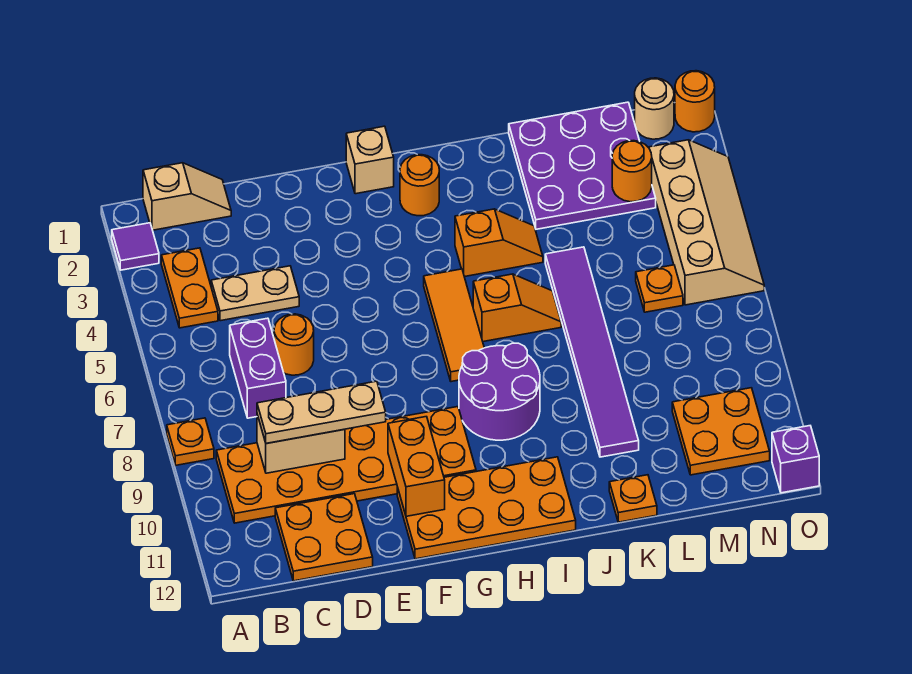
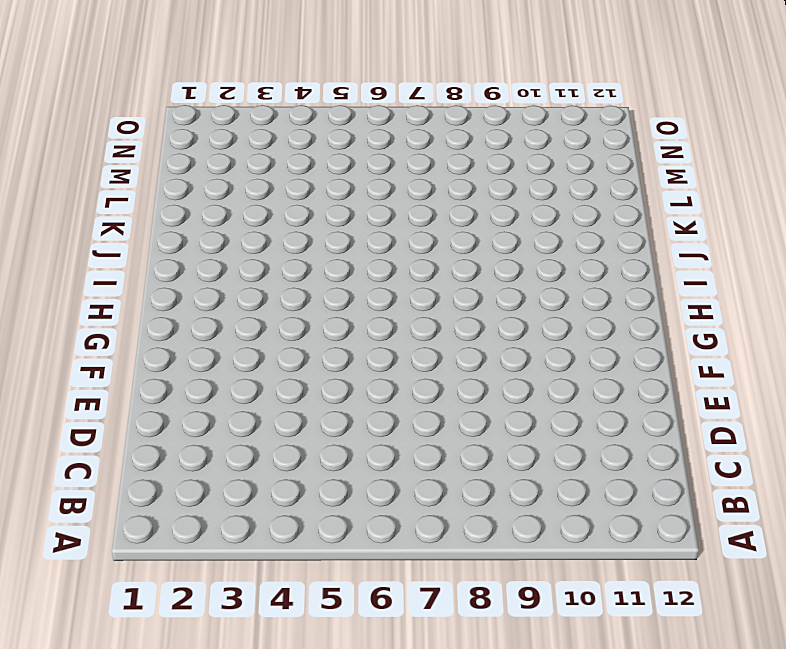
none -> purple tile A2 level 1
none -> orange plate A8 level 1
none -> tan slope B1:C1 level 1 top B

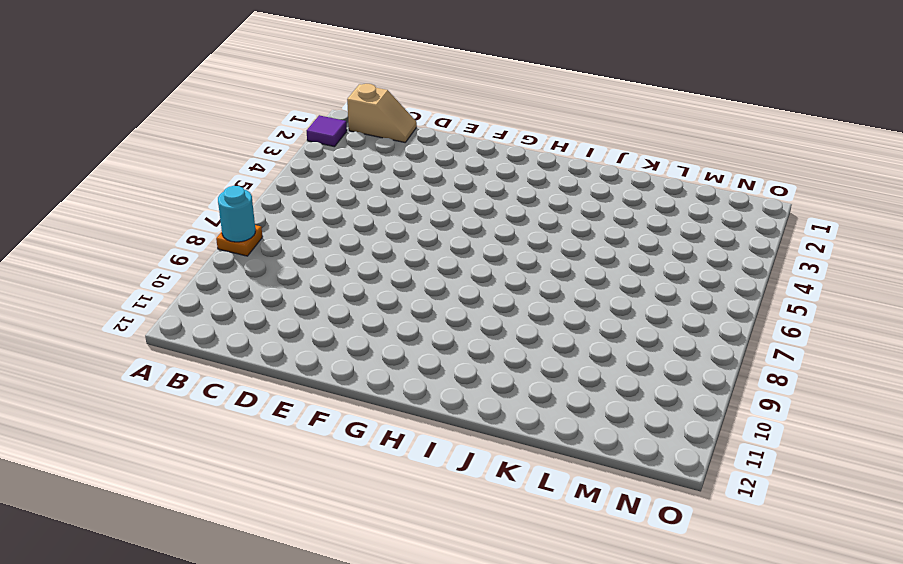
cyan round brick A8 level 2 -> none
none -> orange plate B3:B4 level 1
none -> orange plate B9:G10 level 1
none -> tan plate C4:D4 level 1

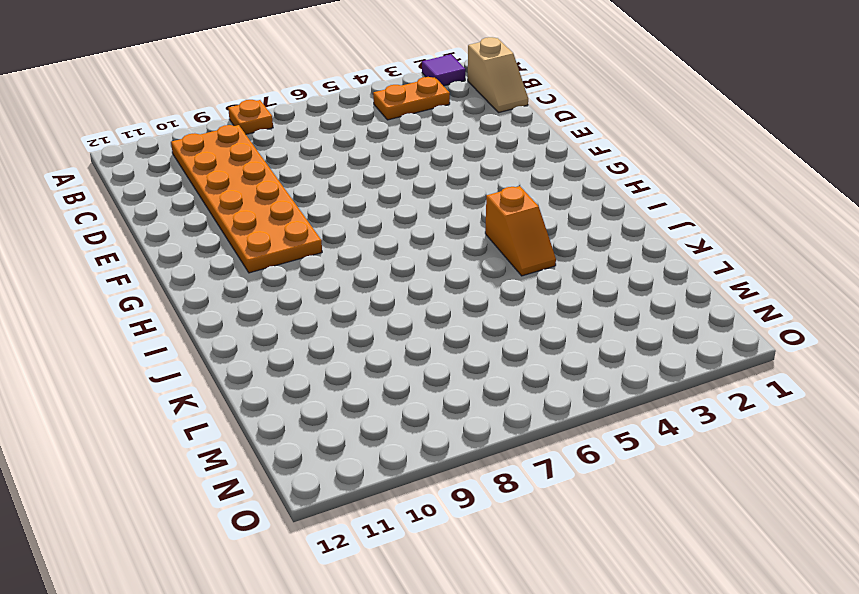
none -> tan plate C4:D4 level 1
none -> purple brick C6:C7 level 1
none -> orange plate C11:D12 level 1

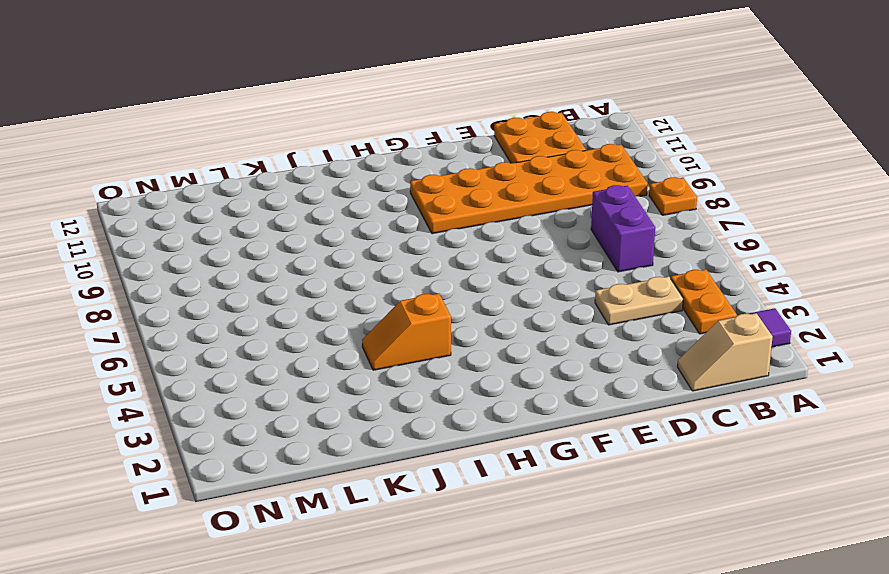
none -> orange round brick D6 level 1
none -> orange plate F11:I12 level 1
none -> tan brick G1 level 1

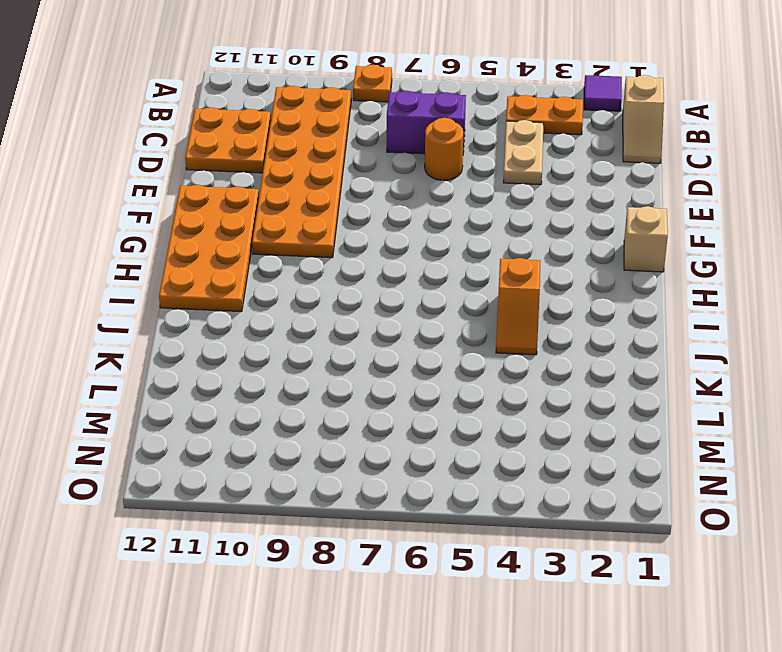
none -> orange round brick H2 level 1
none -> orange tile H5:H7 level 1
none -> purple round brick H8:I9 level 1

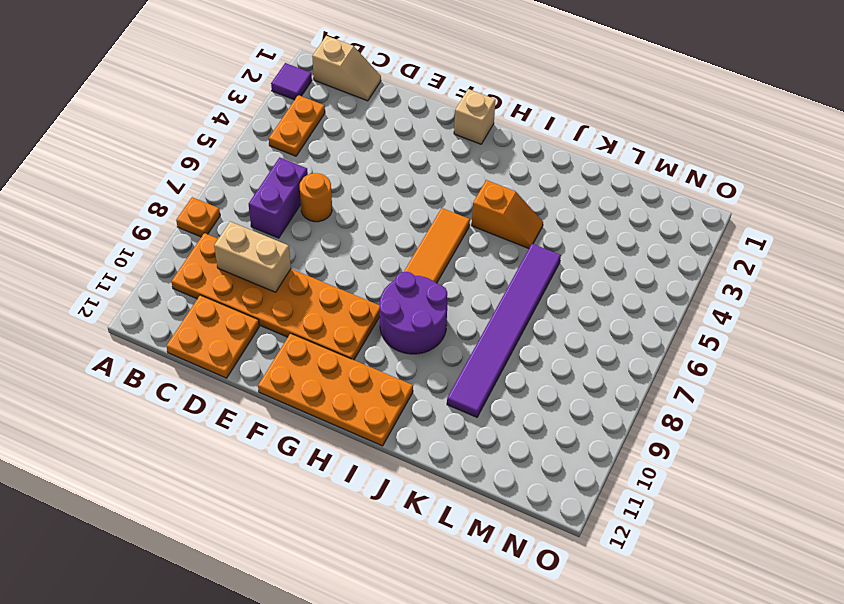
none -> tan plate C4:D4 level 1
none -> orange round brick H2 level 1
none -> orange slope I6:J6 level 1 top I

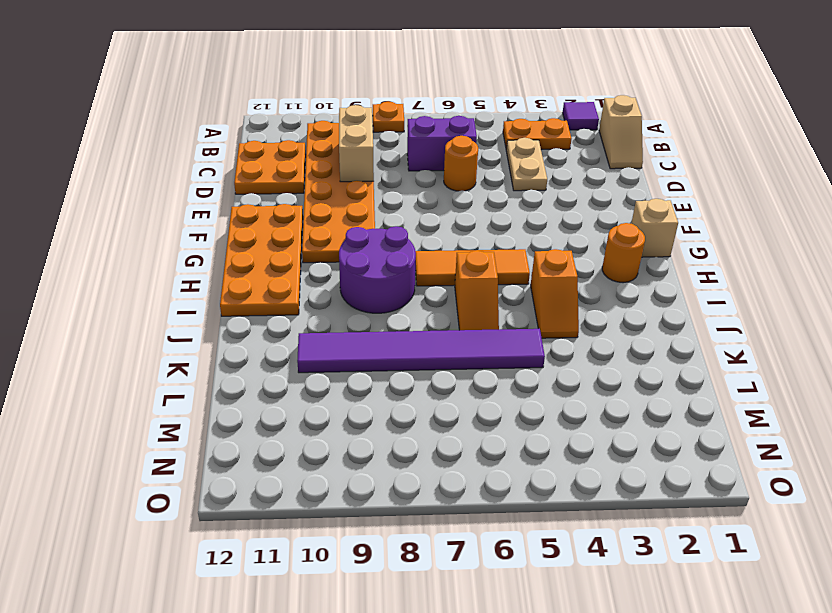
none -> purple plate K1:M3 level 1
none -> orange plate K12 level 1
none -> orange plate M6 level 1

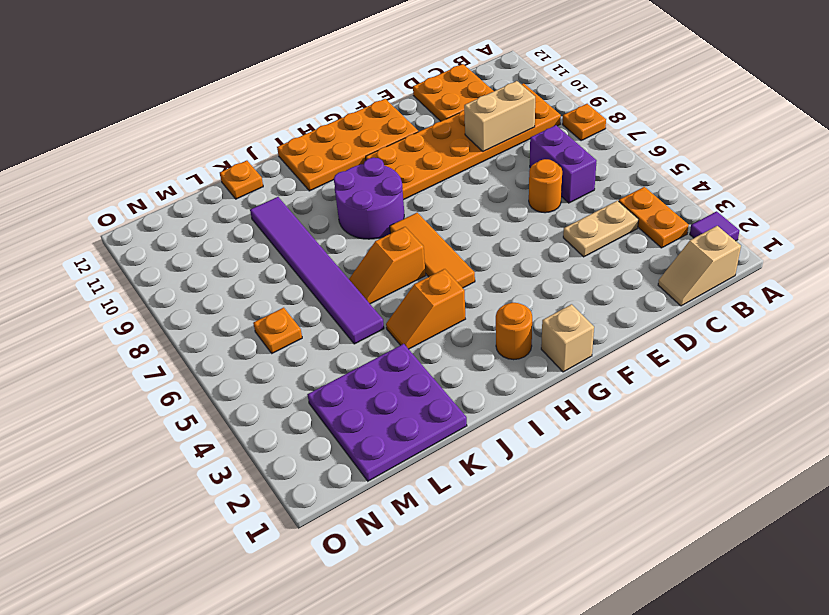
none -> orange plate M10:N11 level 1
none -> tan round brick N1 level 1
none -> tan slope N3:O6 level 1 top N

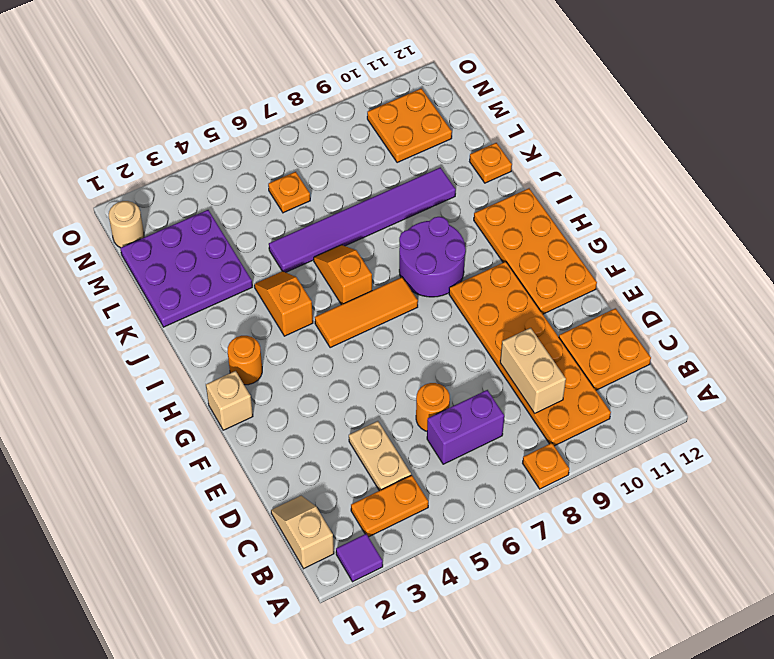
none -> tan slope N3:O6 level 1 top N
none -> orange round brick O1 level 1
none -> purple brick O12 level 1

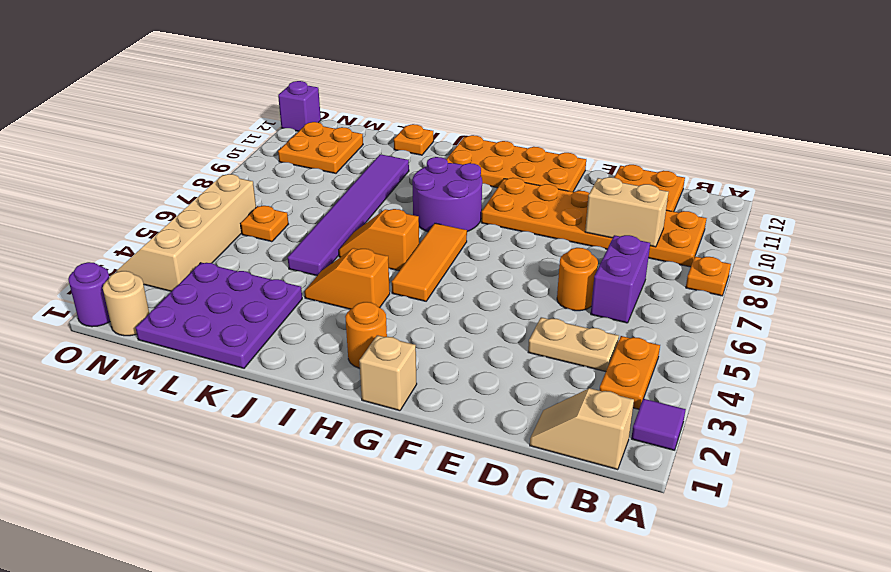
purple round brick O1 level 1 -> orange round brick O1 level 1
none -> orange brick F10:F11 level 2
none -> orange round brick M3 level 2
none -> tan plate C9:E9 level 3

